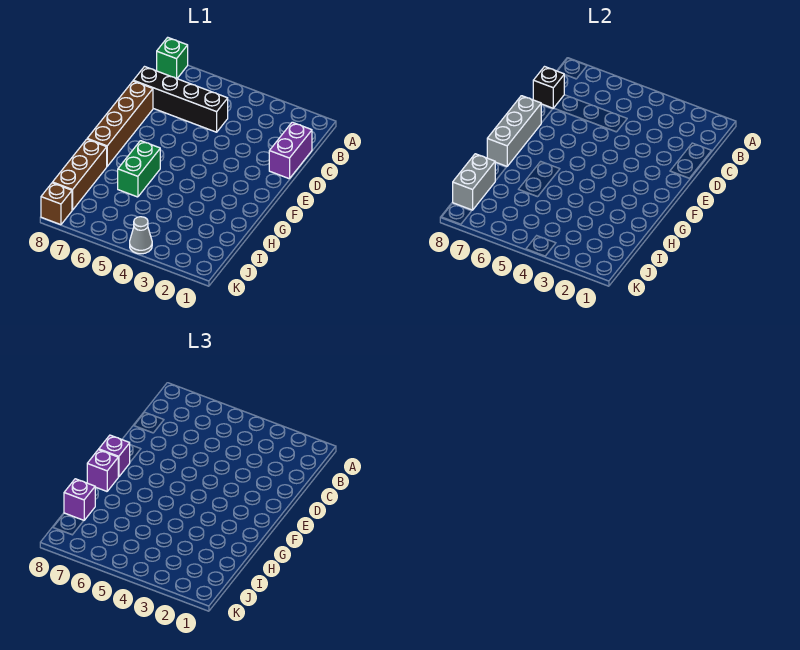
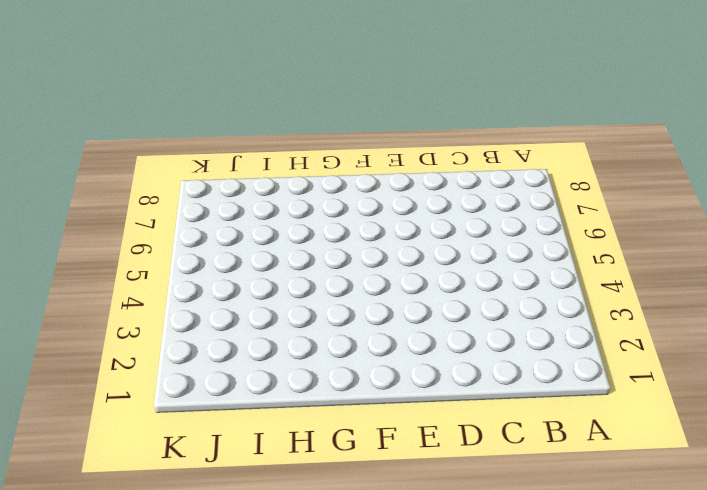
none -> green brick A8 level 1
none -> purple brick C1:D1 level 1
none -> black brick C5:C8 level 1

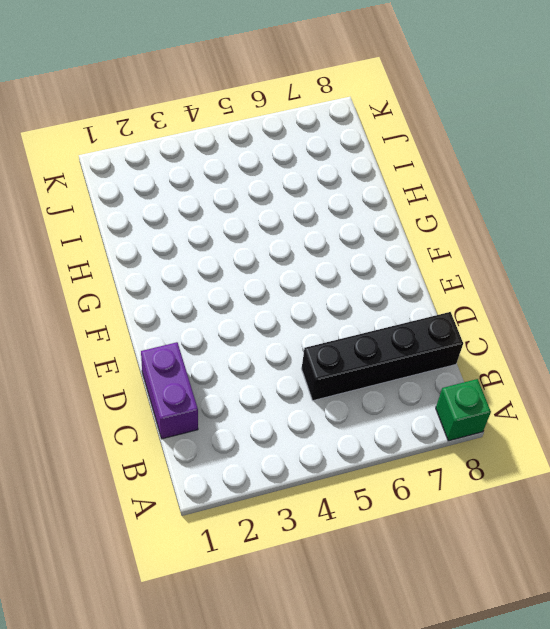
none -> brown brick D8:G8 level 1
none -> green brick G6:H6 level 1
none -> brown brick H8:J8 level 1

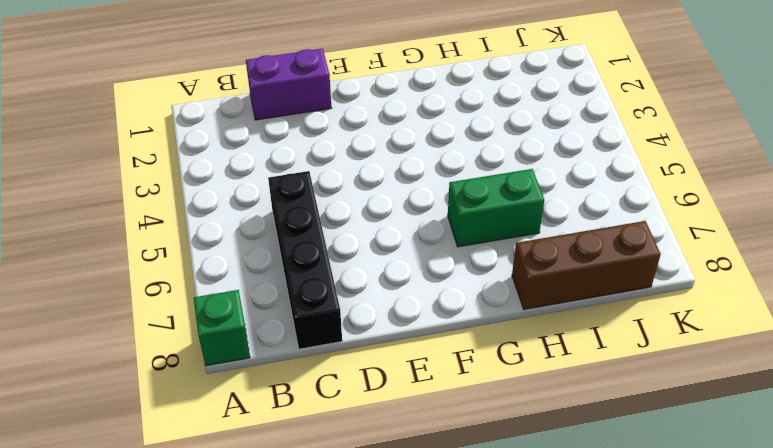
none -> brown brick D8:G8 level 1
none -> grey cone K4 level 1
none -> brown brick K8 level 1

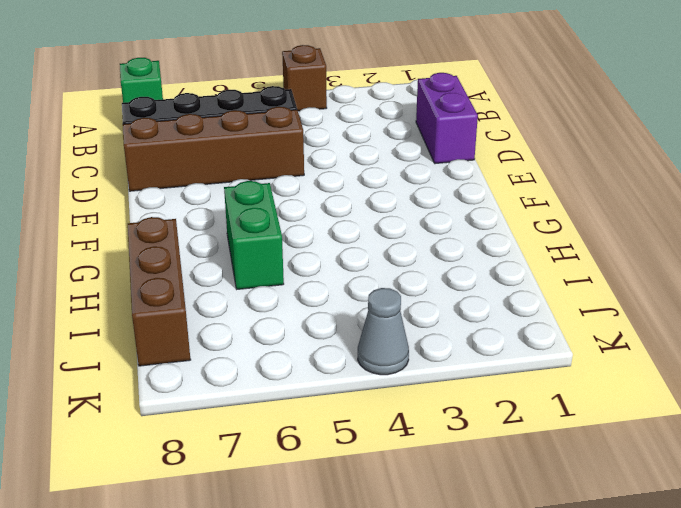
brown brick A4 level 1 -> brown brick K8 level 1
brown brick D5:D8 level 1 -> brown brick D8:G8 level 1
none -> black brick C8 level 2
none -> grey brick E8:G8 level 2
none -> grey brick I8:J8 level 2

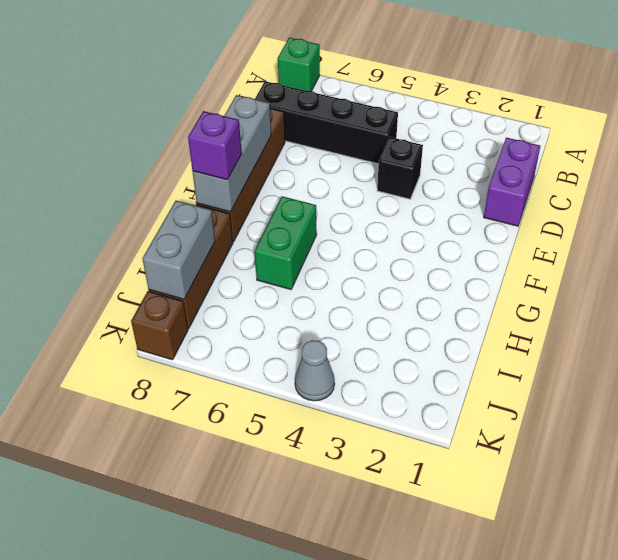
black brick D4 level 1 -> black brick C8 level 2
none -> purple brick F8 level 3
none -> purple brick I8 level 3

